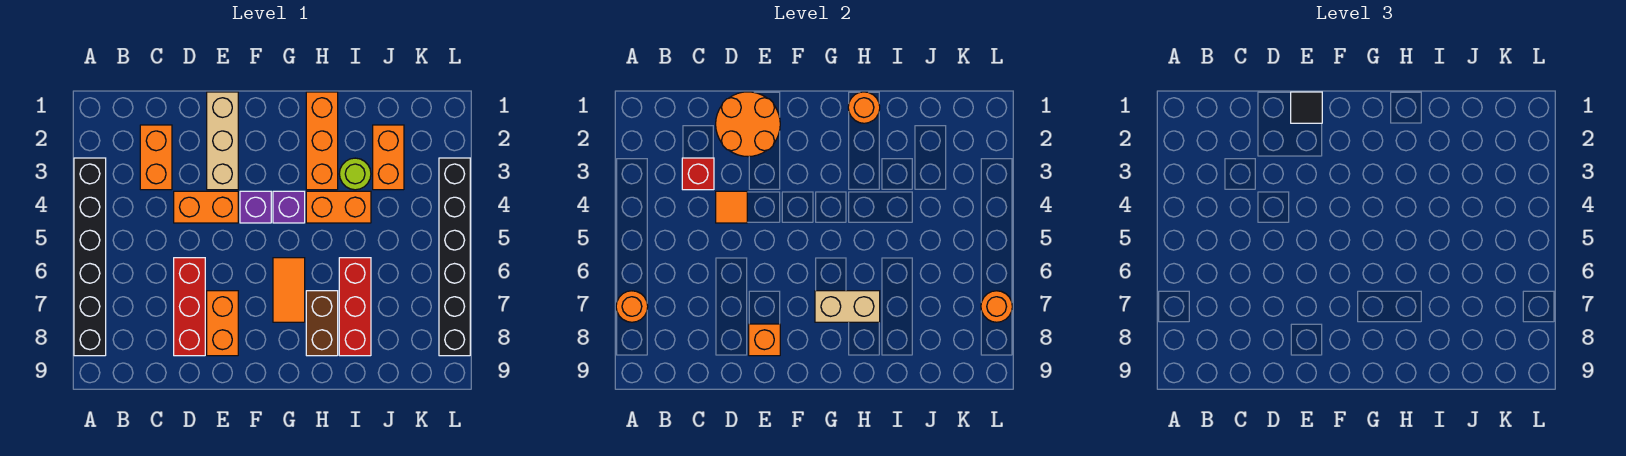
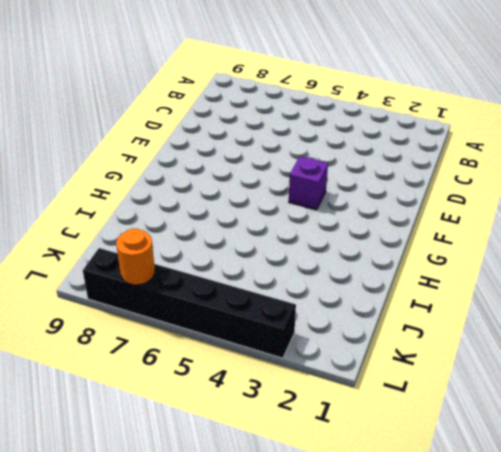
none -> black brick A3:A8 level 1
none -> orange brick C2:C3 level 1
none -> orange brick D4:E4 level 1

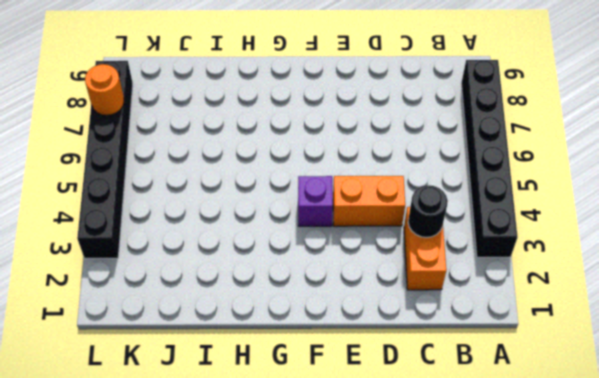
black round brick C3 level 2 -> red brick C3 level 2
none -> red brick D6:D8 level 1
none -> tan brick E1:E3 level 1
none -> orange brick E7:E8 level 1

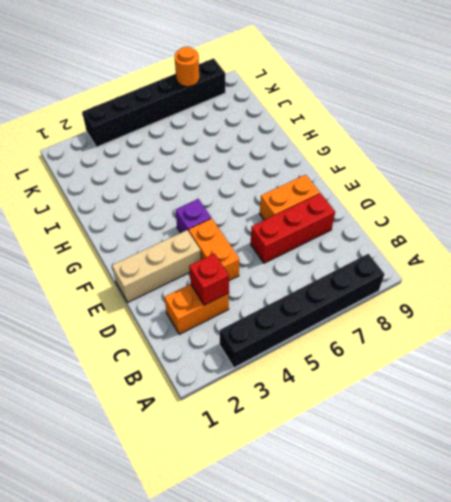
none -> purple brick G4 level 1
none -> orange tile G6:G7 level 1
none -> orange brick H1:H3 level 1

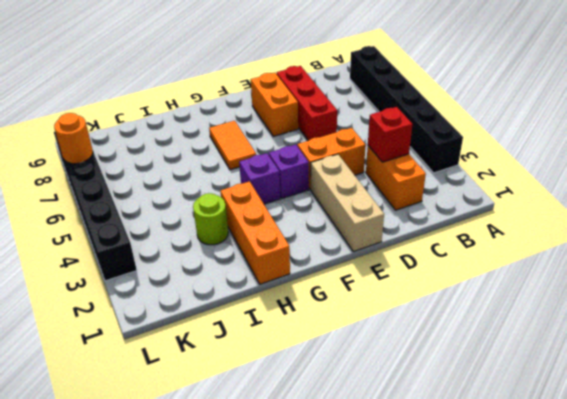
none -> orange brick H4:I4 level 1
none -> brown brick H7:H8 level 1
none -> red brick I6:I8 level 1

